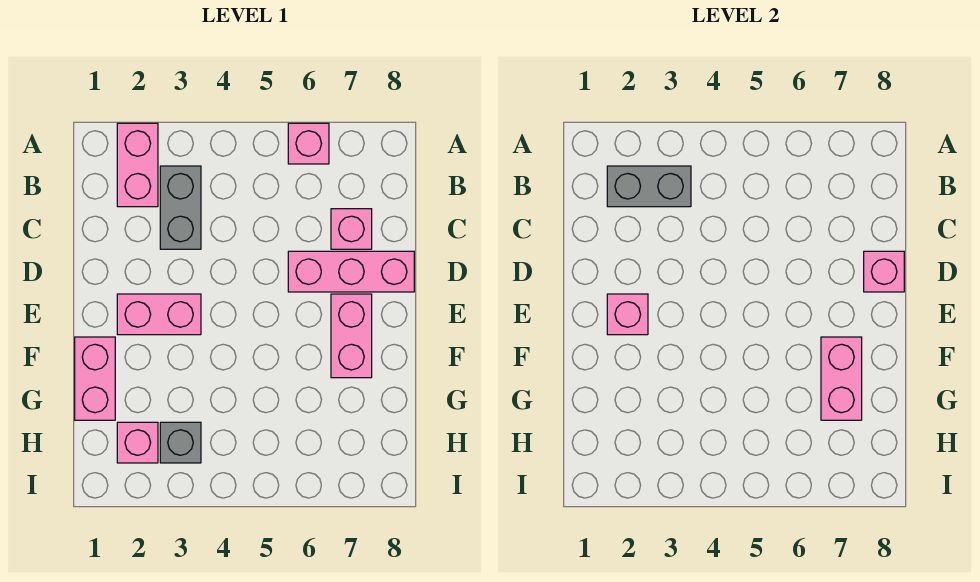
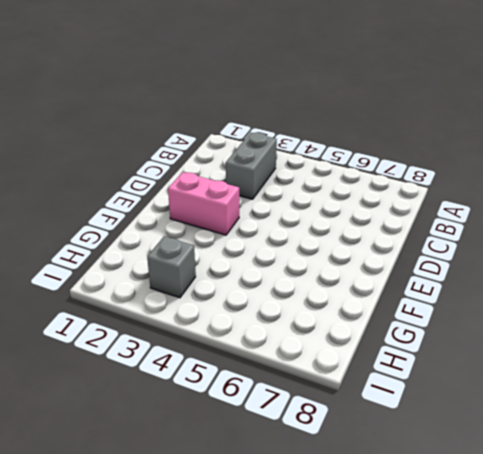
none -> pink brick A2:B2 level 1
none -> pink brick A6 level 1
none -> pink brick C7 level 1

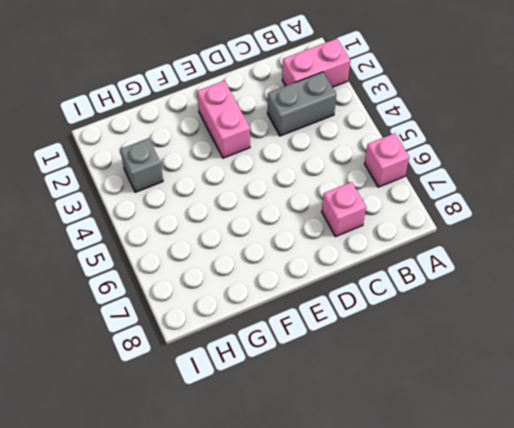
none -> pink brick D6:D8 level 1
none -> pink brick E7:F7 level 1
none -> pink brick F1:G1 level 1

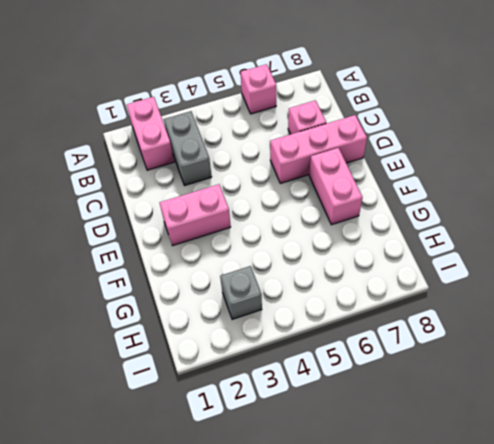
none -> pink brick F1:G1 level 1
none -> pink brick H2 level 1
none -> grey brick B2:B3 level 2

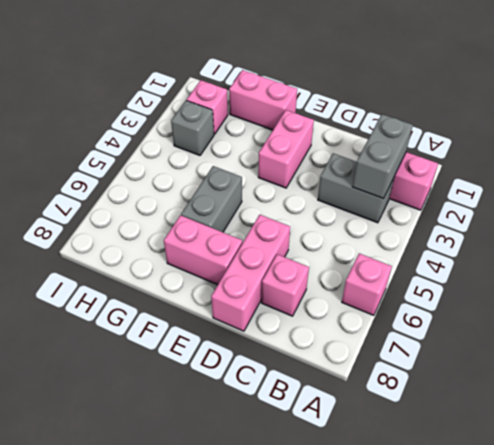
grey brick F5:F6 level 1 -> none
none -> pink brick D8 level 2
none -> pink brick E2 level 2
none -> pink brick F7:G7 level 2

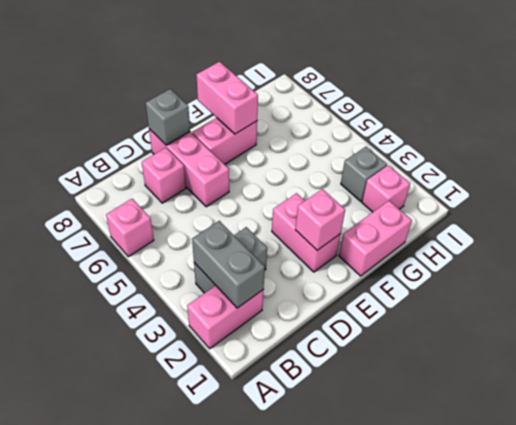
grey brick D8 level 2 -> pink brick D8 level 2
pink brick F7:F8 level 2 -> pink brick F7:G7 level 2

